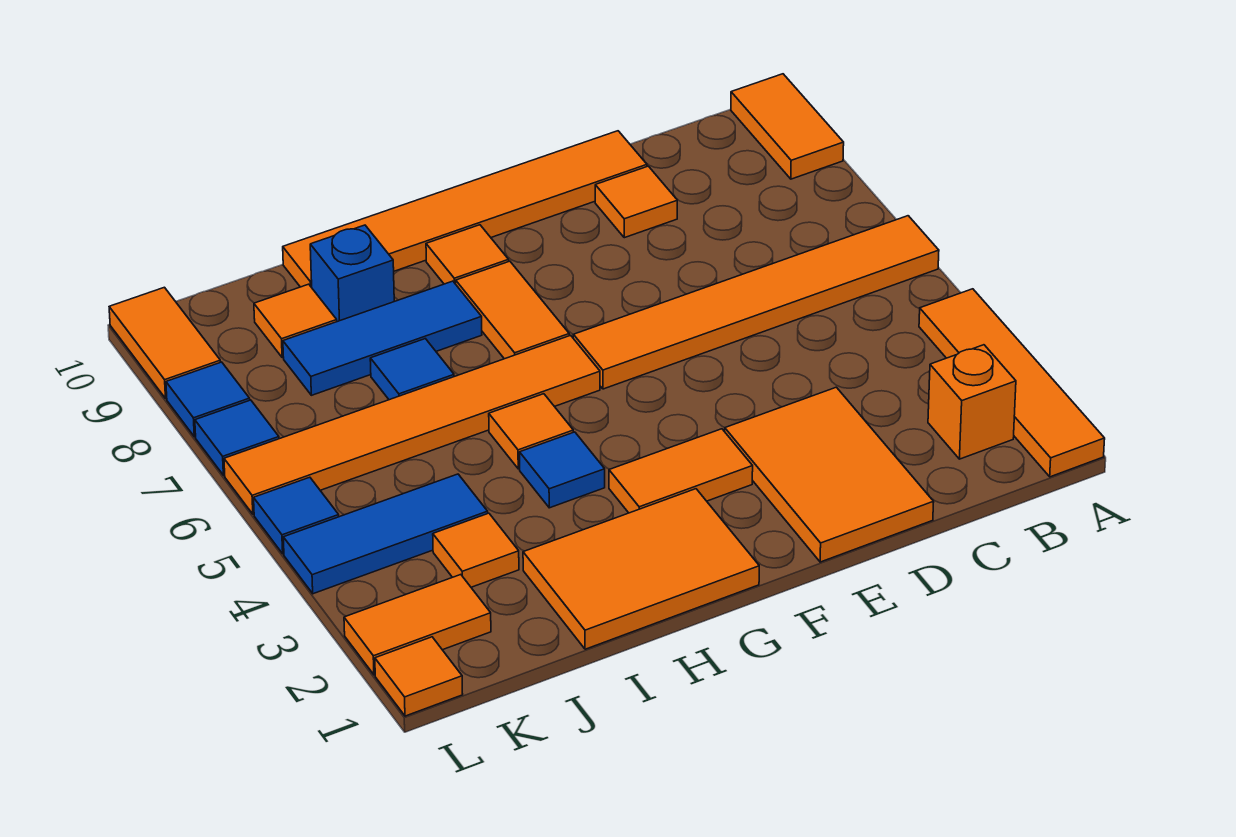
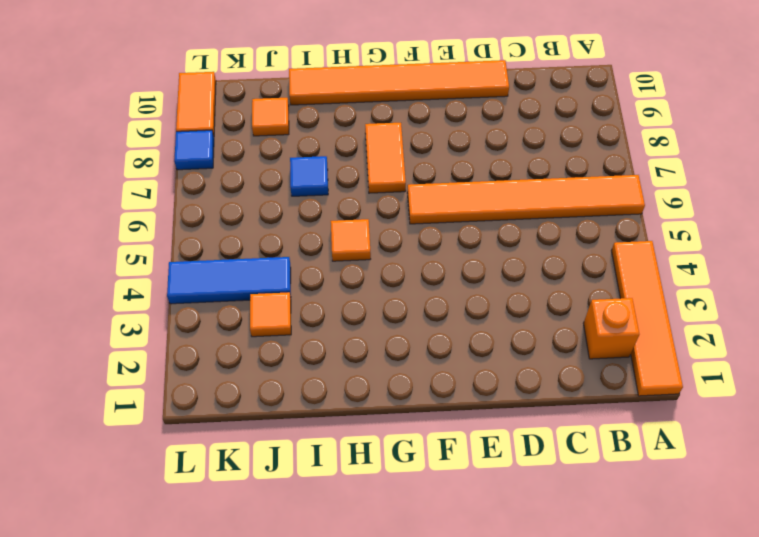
none -> orange tile A9:A10 level 1
none -> orange tile D1:E3 level 1
none -> orange tile D9 level 1

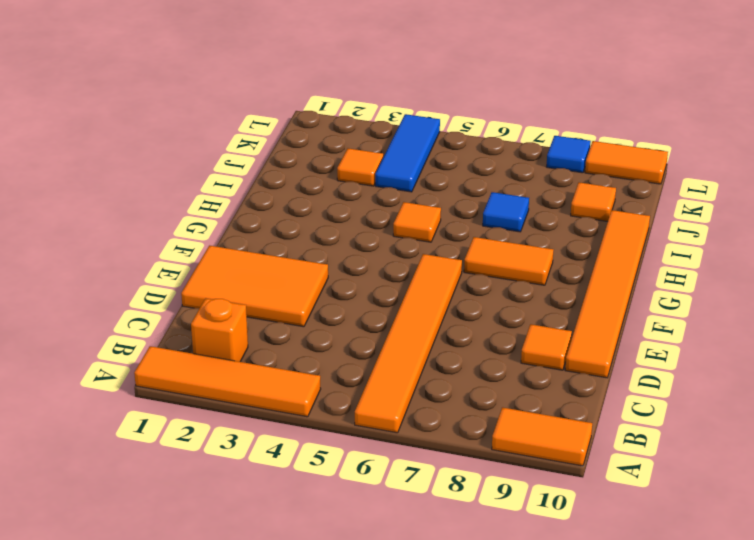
none -> orange tile F3:G3 level 1
none -> orange tile G1:I2 level 1
none -> orange tile G6:L6 level 1

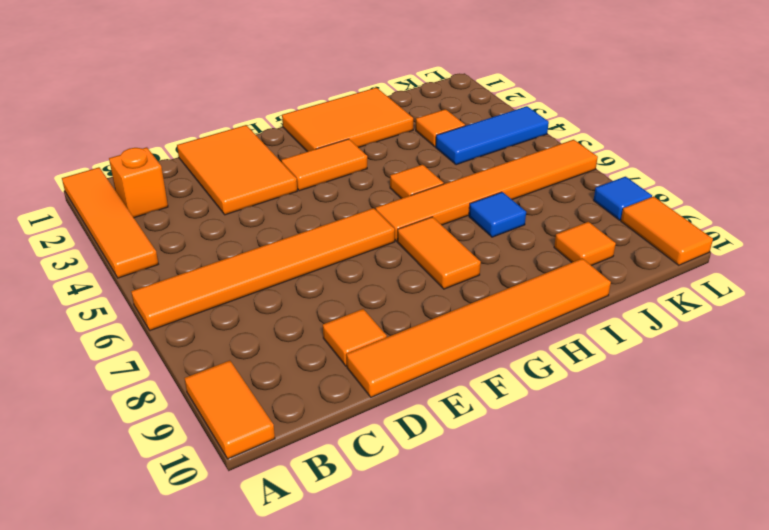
none -> orange tile G9 level 1
none -> blue tile H4 level 1
none -> blue tile H8:J8 level 1

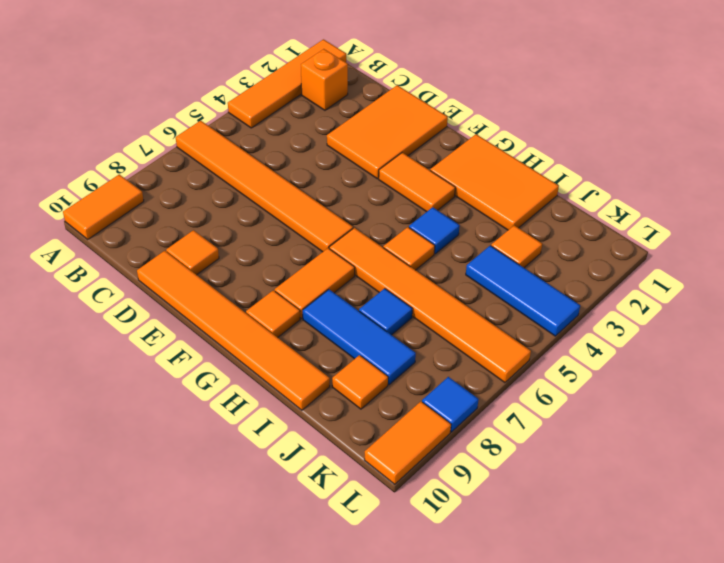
none -> blue brick I9 level 1
none -> orange tile K2:L2 level 1
none -> orange tile L1 level 1

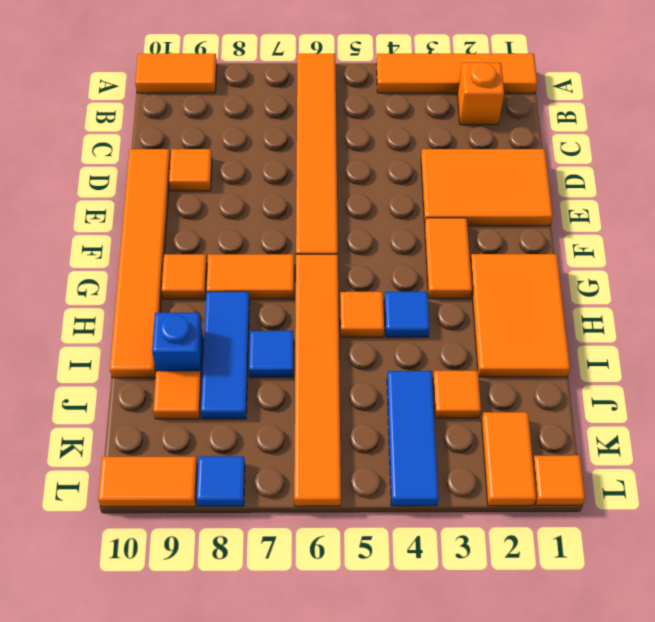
none -> blue tile L5 level 1
none -> blue tile L7 level 1

